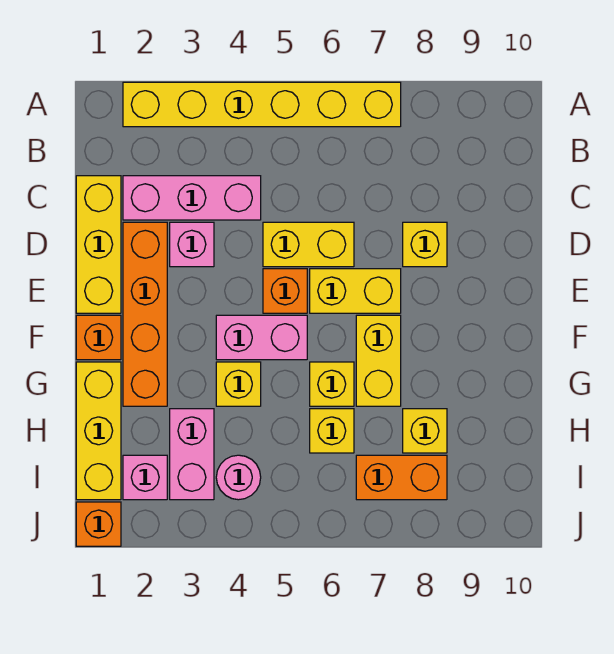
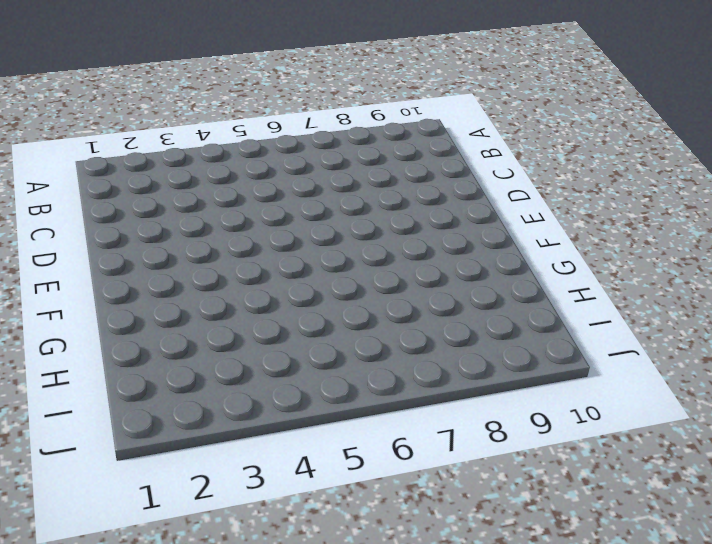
none -> yellow brick A2:A7 level 1
none -> yellow brick C1:E1 level 1
none -> pink brick C2:C4 level 1

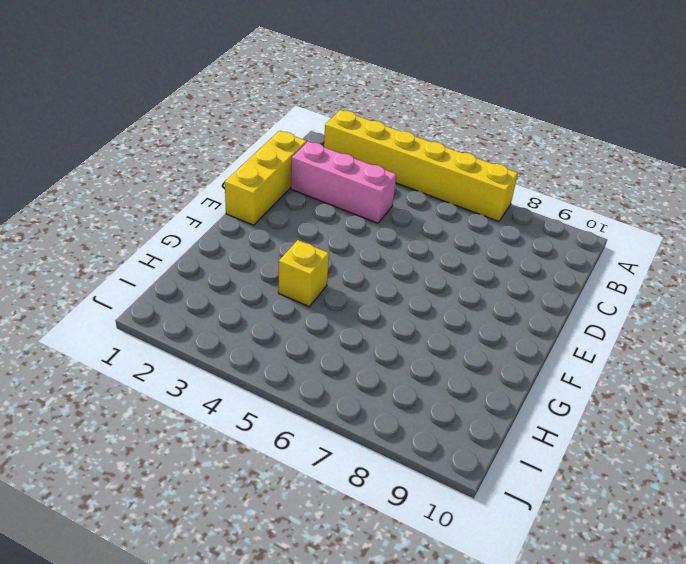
none -> orange brick D2:G2 level 1
none -> pink brick D3 level 1
none -> yellow brick D5:D6 level 1

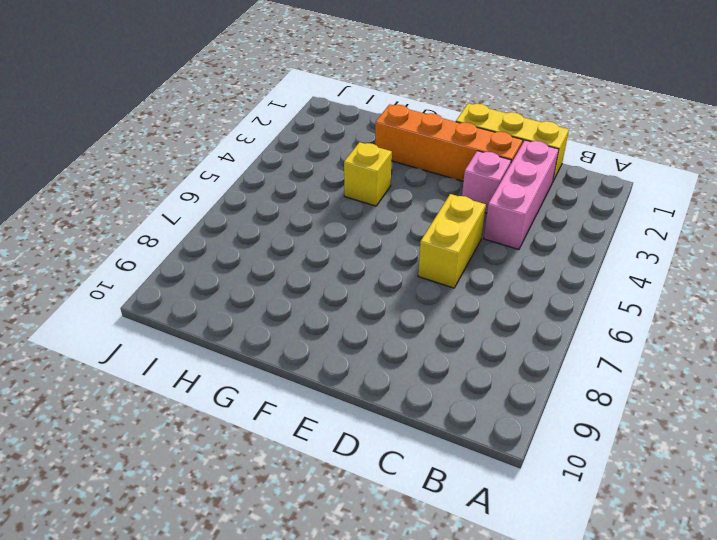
none -> yellow brick A2:A7 level 1
none -> yellow brick D8 level 1
none -> orange brick E5 level 1

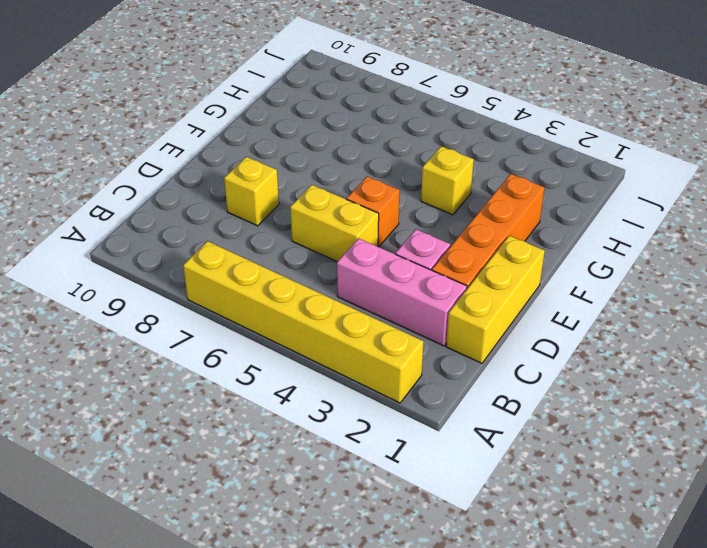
none -> yellow brick E6:E7 level 1
none -> orange brick F1 level 1
none -> pink brick F4:F5 level 1

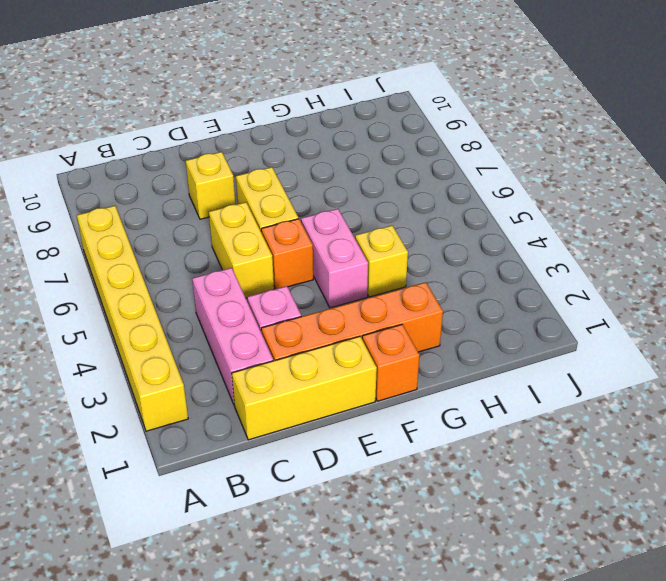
none -> yellow brick F7:G7 level 1
none -> yellow brick G1:I1 level 1
none -> yellow brick G6 level 1

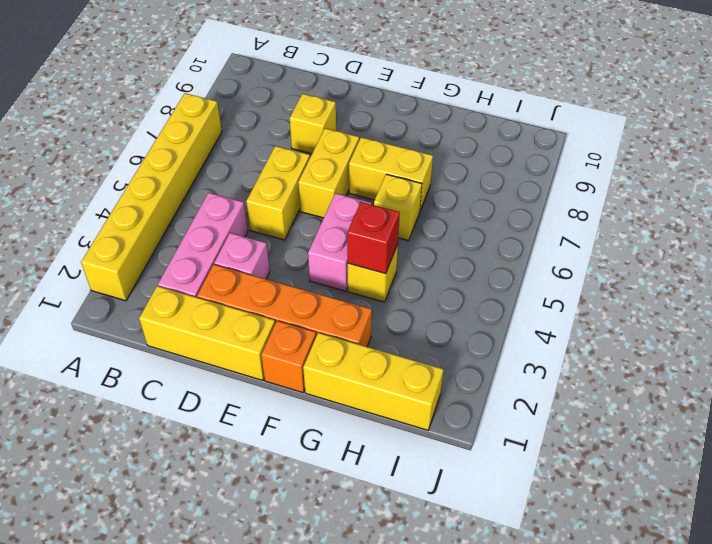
red brick G4 level 2 -> none
none -> orange brick E5 level 1
none -> pink brick H3:I3 level 1
none -> yellow brick H6 level 1

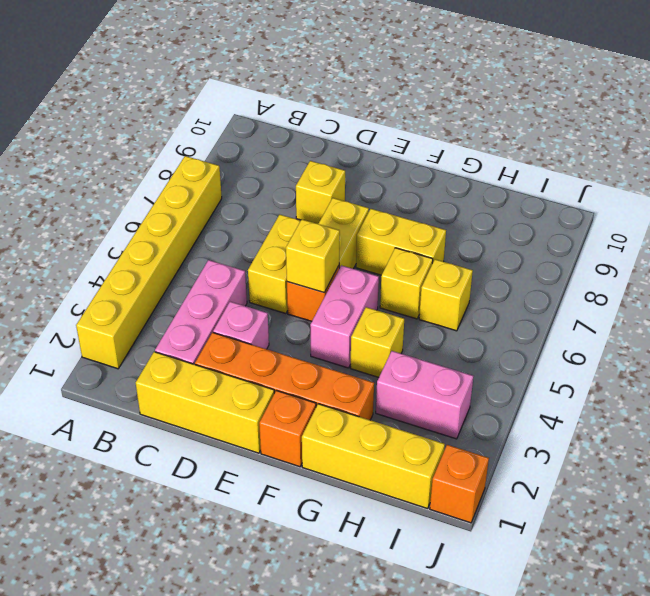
yellow brick E5 level 2 -> yellow brick H8 level 1
none -> pink brick I2 level 1
none -> pink round brick I4 level 1
none -> orange brick I7:I8 level 1

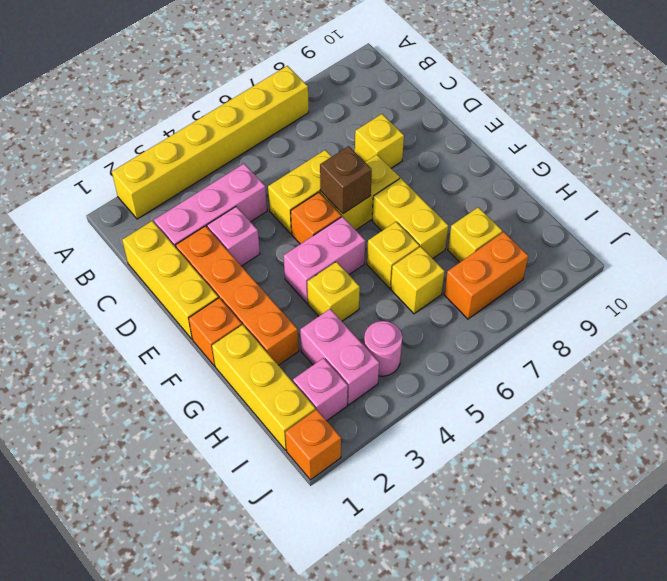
brown brick E6 level 2 -> none

